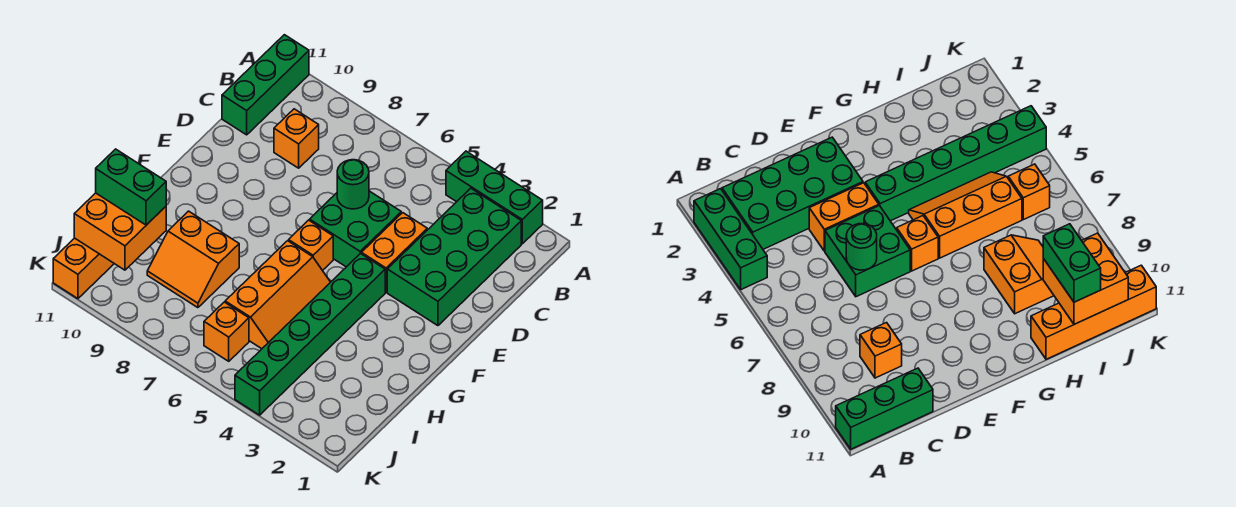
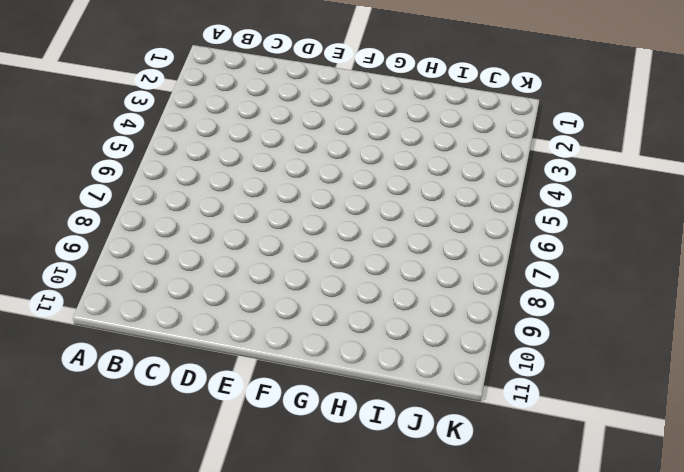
none -> green brick A2:A4 level 1
none -> green brick A11:C11 level 1
none -> green brick B2:E3 level 1

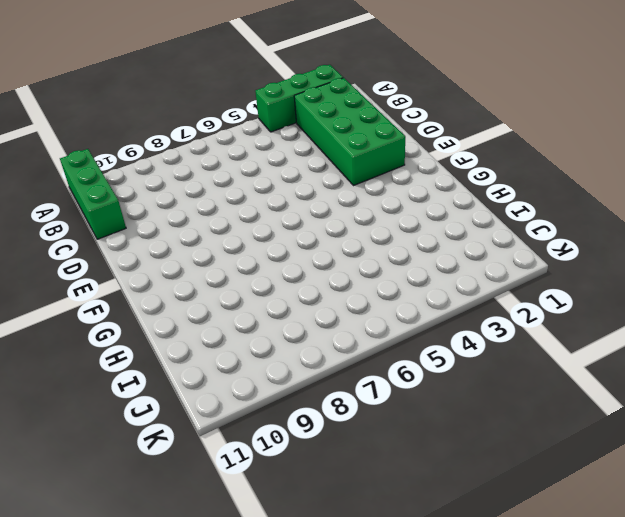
none -> orange brick C9 level 1
none -> orange brick D4:E4 level 1
none -> green brick D5:E6 level 1

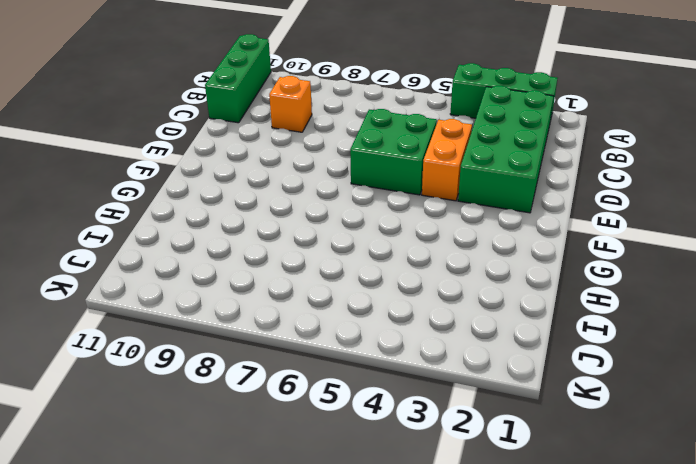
none -> green brick F4:K4 level 1
none -> orange brick F6 level 1
none -> orange slope G5:I6 level 1 top 6

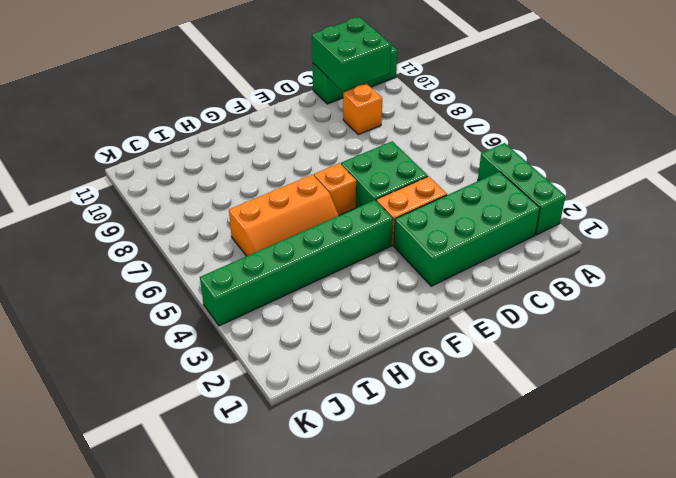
green brick B10:C11 level 2 -> none
none -> orange slope H8:I9 level 1 top H
none -> orange brick H11:K11 level 1
none -> orange brick J6 level 1

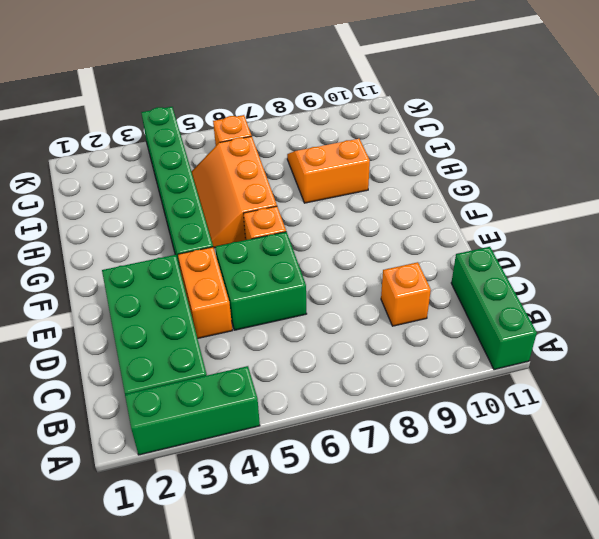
none -> orange brick H11:K11 level 1
none -> green round brick D6 level 2
none -> orange brick I10:J11 level 2

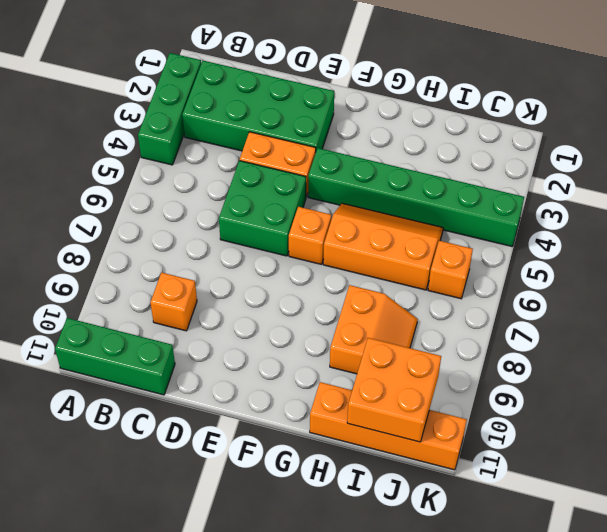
none -> green round brick D6 level 2
none -> green brick I10:I11 level 3

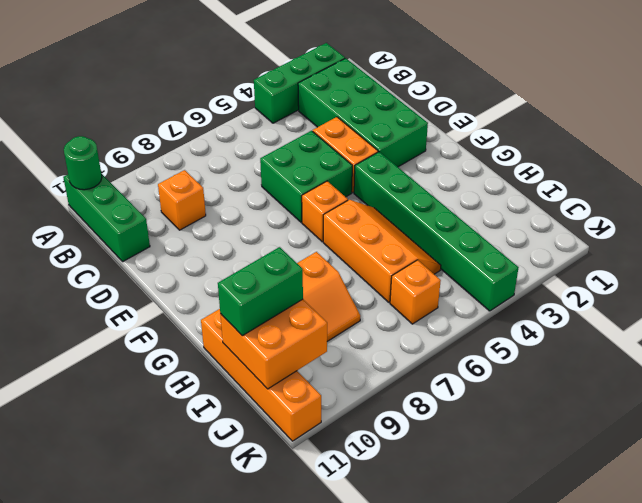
green round brick A11 level 2 -> green round brick D6 level 2

